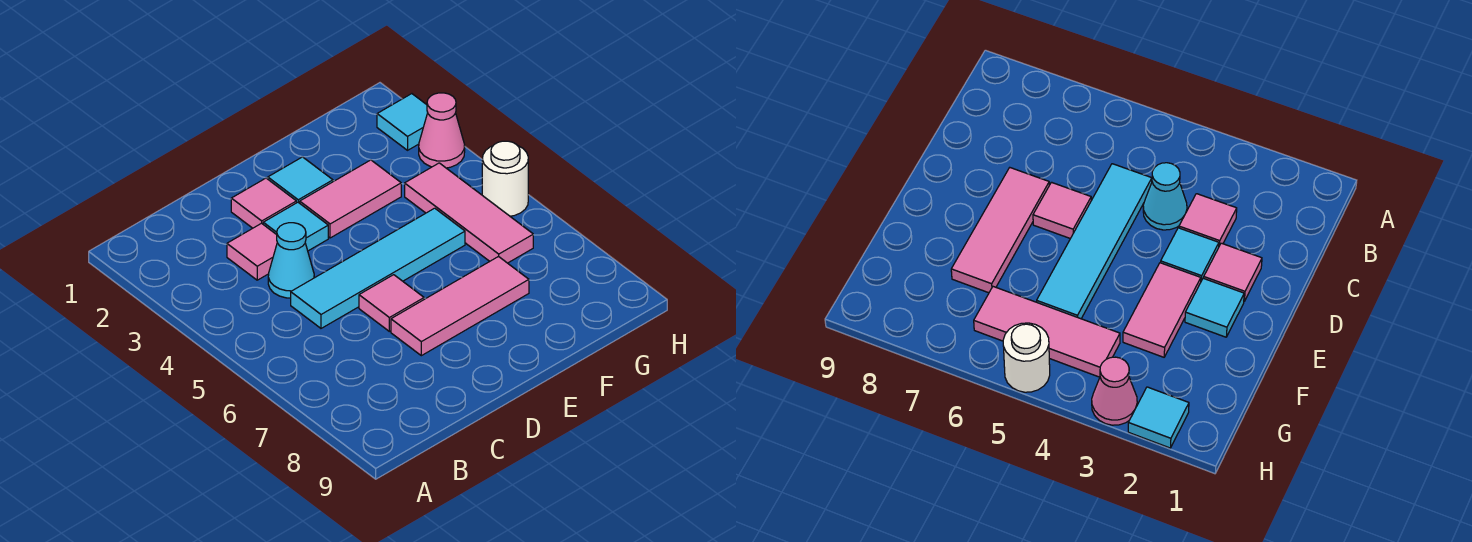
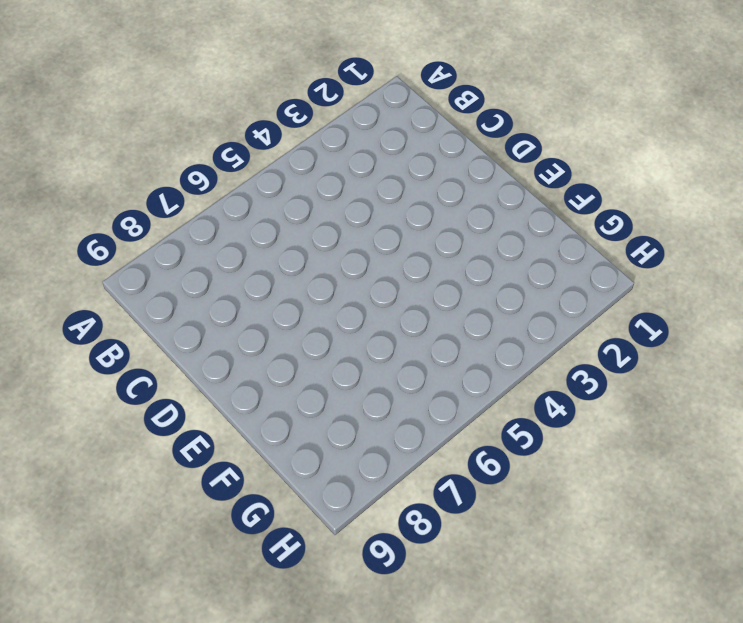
none -> pink tile C3 level 1
none -> cyan cone C4 level 1
none -> cyan tile C5:F5 level 1

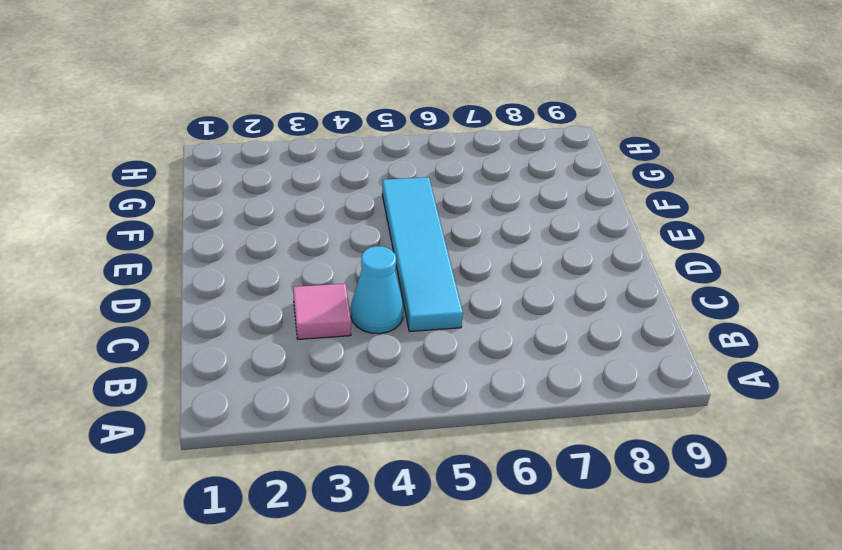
none -> pink tile D2 level 1
none -> cyan tile D3 level 1
none -> pink tile D6 level 1

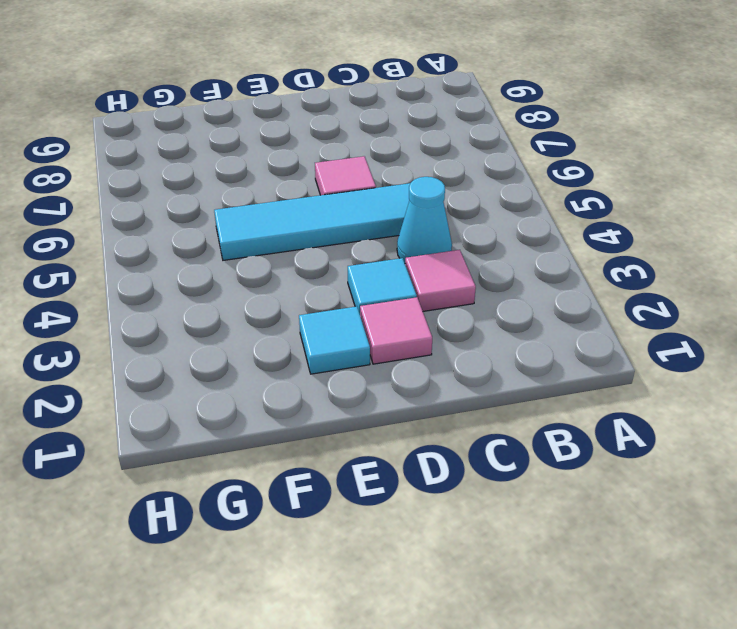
none -> pink tile D7:F7 level 1
none -> pink tile E3:F3 level 1
none -> pink tile G4:G6 level 1

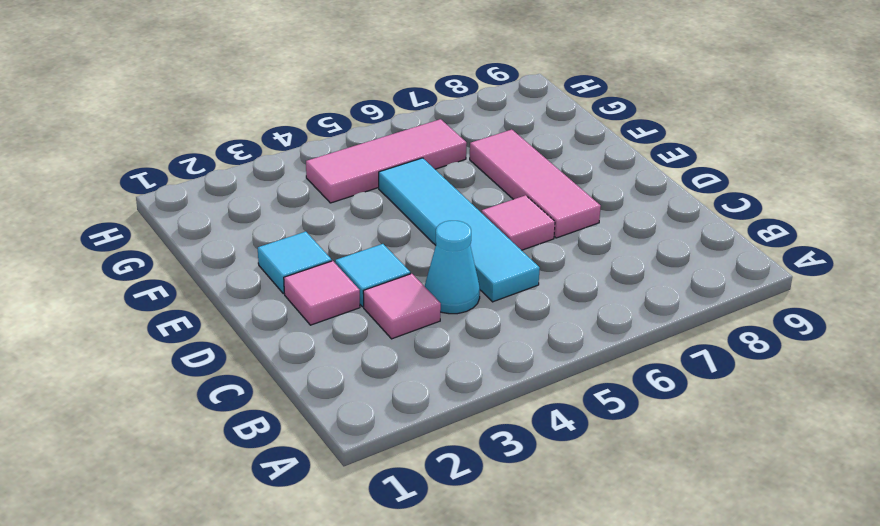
none -> pink tile E3:F3 level 1
none -> cyan tile H2 level 1
none -> pink cone H3 level 1

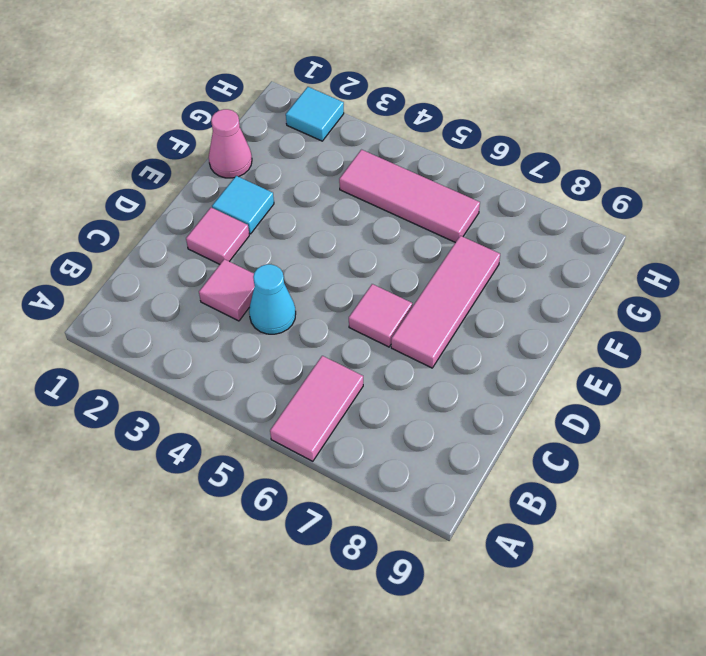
pink tile A6:B6 level 1 -> pink tile E3:F3 level 1
pink cone F1 level 1 -> pink cone H3 level 1
none -> cyan tile C5:F5 level 1
none -> cyan tile D3 level 1
none -> white round brick H5 level 1

